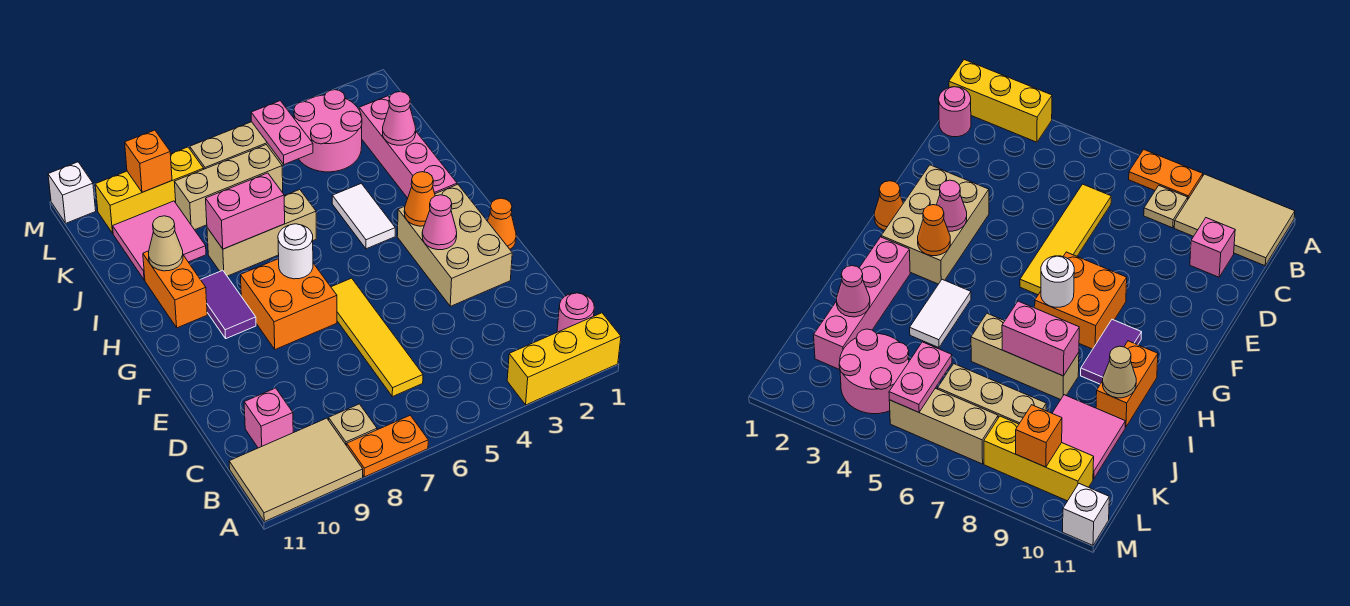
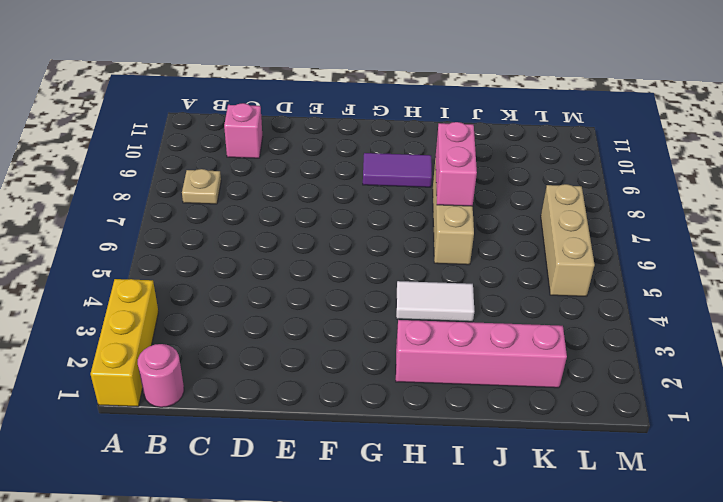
none -> orange plate A7:A8 level 1
none -> tan tile A9:B11 level 1
none -> yellow tile C6:F6 level 1

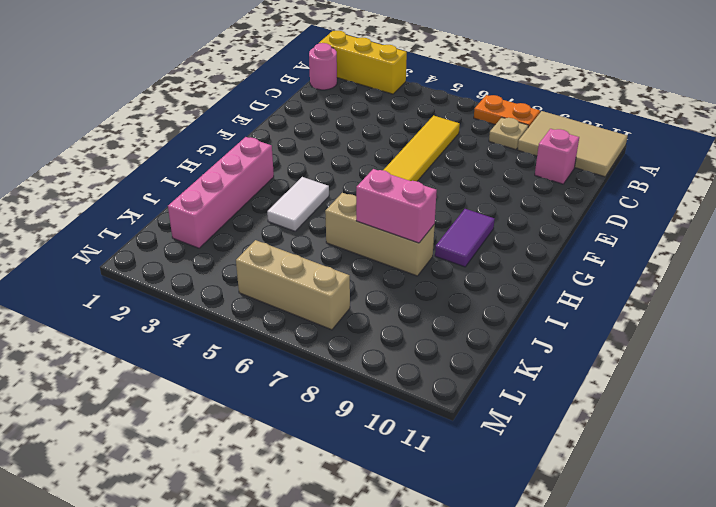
none -> tan brick E2:G3 level 1
none -> orange cone F1 level 1
none -> orange brick F7:G8 level 1

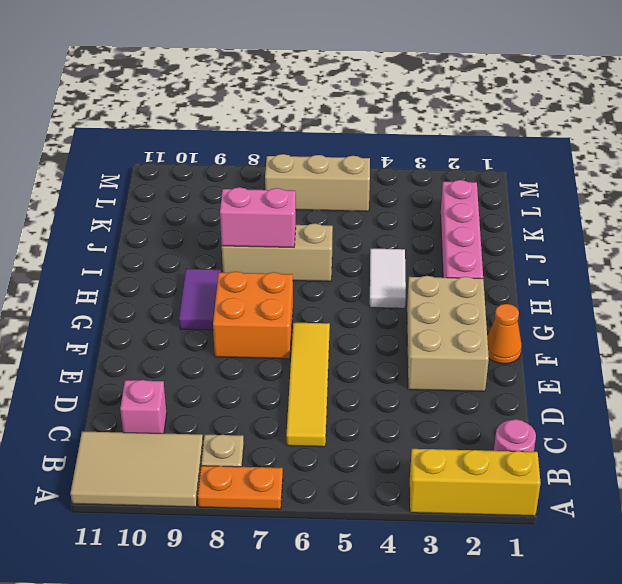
none -> orange brick H10:I10 level 1
none -> pink tile J9:K10 level 1
none -> pink round brick K3:L4 level 1

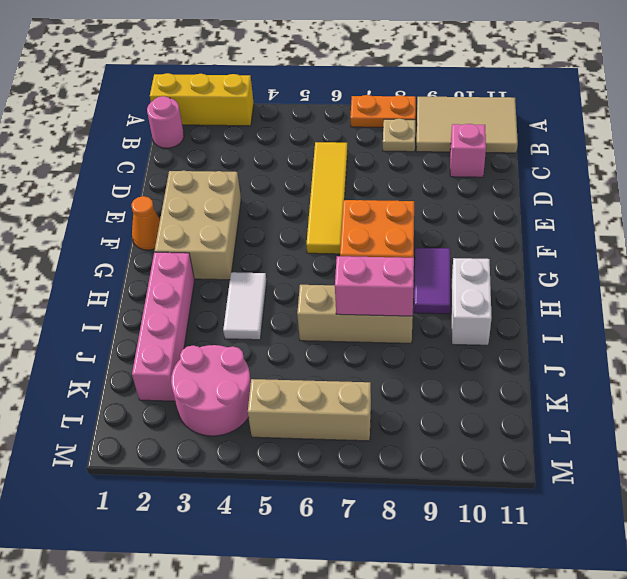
white brick H10:I10 level 1 -> orange brick H10:I10 level 1
none -> pink tile J9:K10 level 1
none -> tan brick K6:K8 level 1
none -> yellow brick L8:L10 level 1

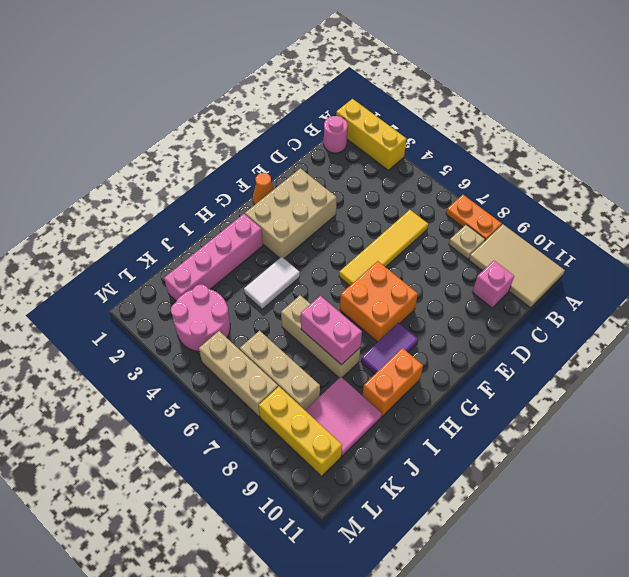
none -> white brick M11 level 1
none -> pink cone F3 level 2
none -> orange cone G3 level 2

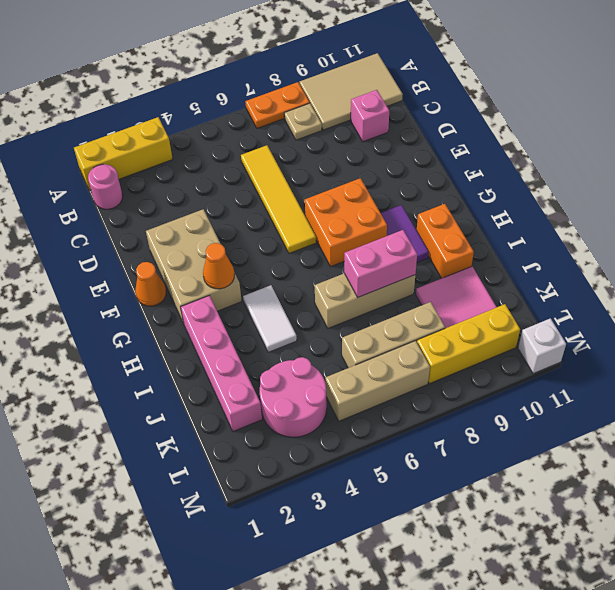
none -> pink cone F3 level 2
none -> white round brick G7 level 2
none -> tan cone I10 level 2

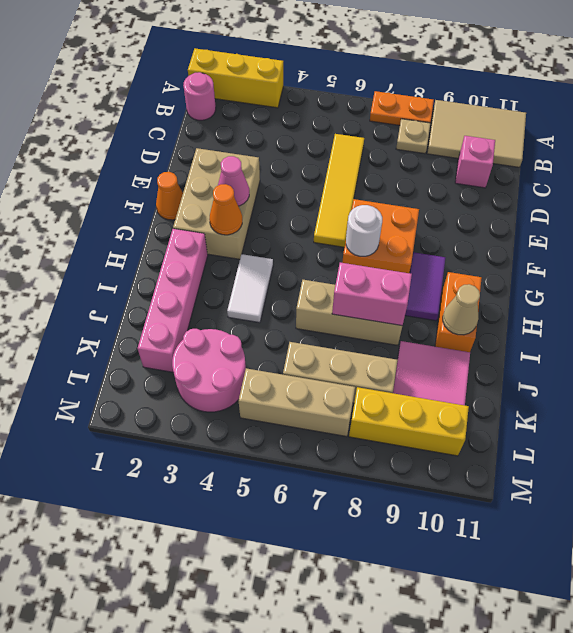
none -> white brick M11 level 1
none -> pink cone J2 level 2
none -> pink plate K5:L5 level 2

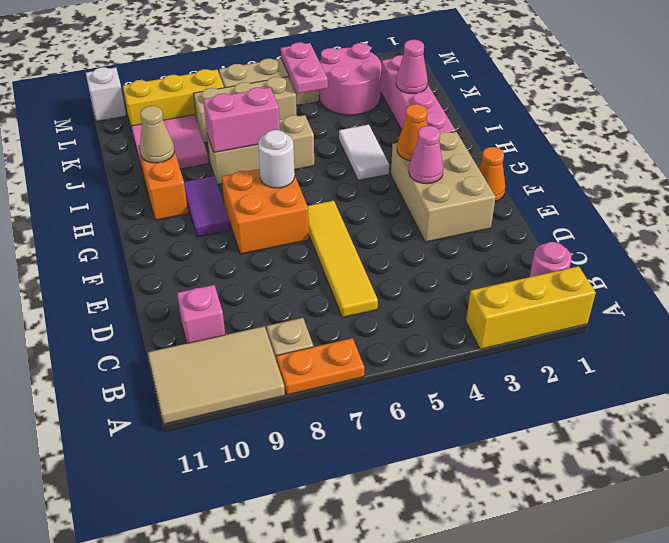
none -> orange brick L9 level 2

